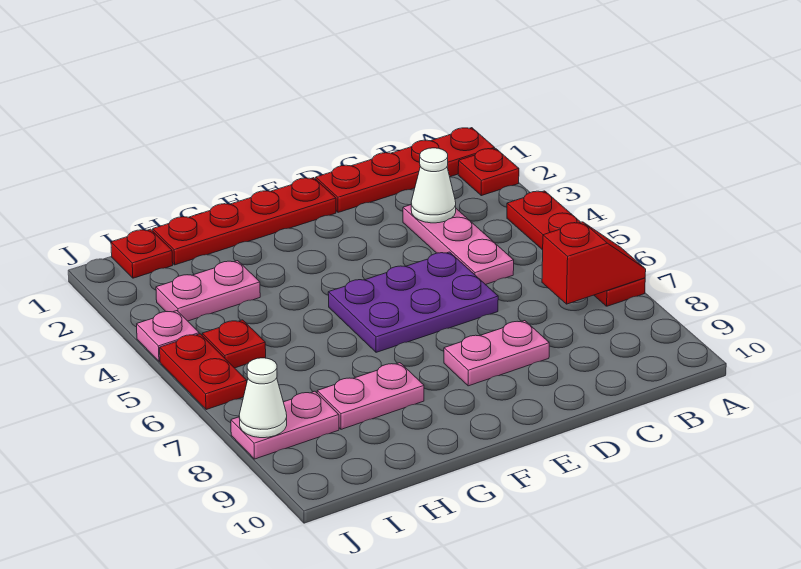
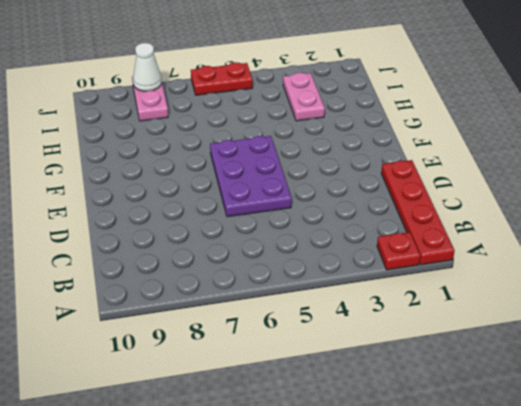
none -> red plate A4:A7 level 1
none -> pink plate C3:C5 level 1
none -> pink plate D8:E8 level 1

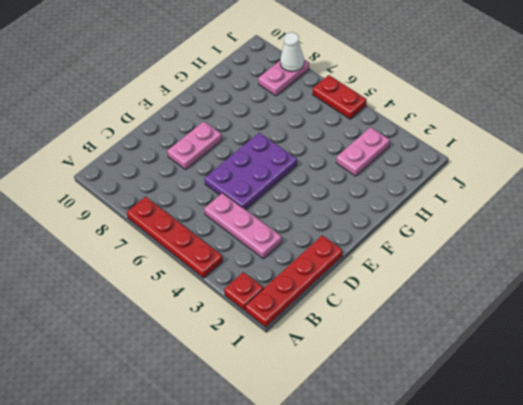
none -> red plate E1:H1 level 1
none -> pink plate G8:H8 level 1
none -> red plate I1 level 1

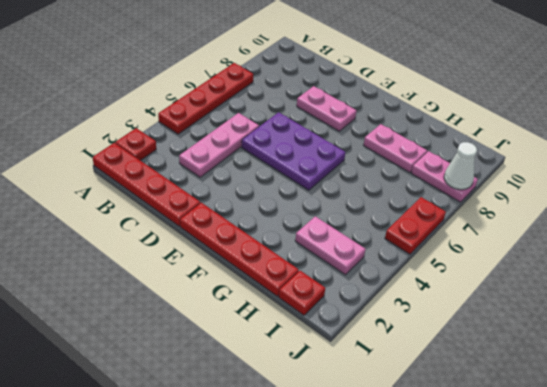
none -> red plate I5 level 1
none -> pink plate J4 level 1
none -> red slope A7:B7 level 2 top B

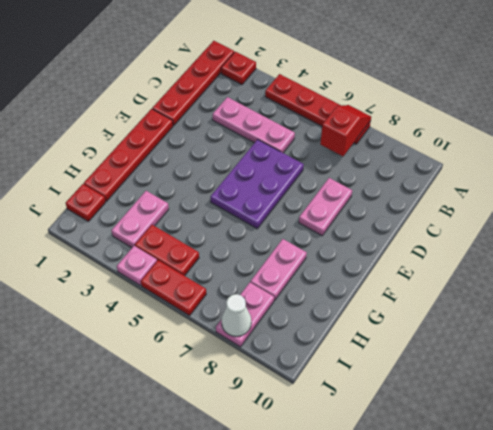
red plate I4:I5 level 1 -> red plate I5 level 1
none -> white cone C3 level 2

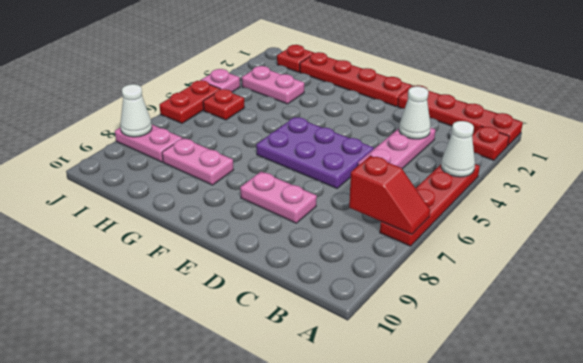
white cone A4 level 2 -> none

